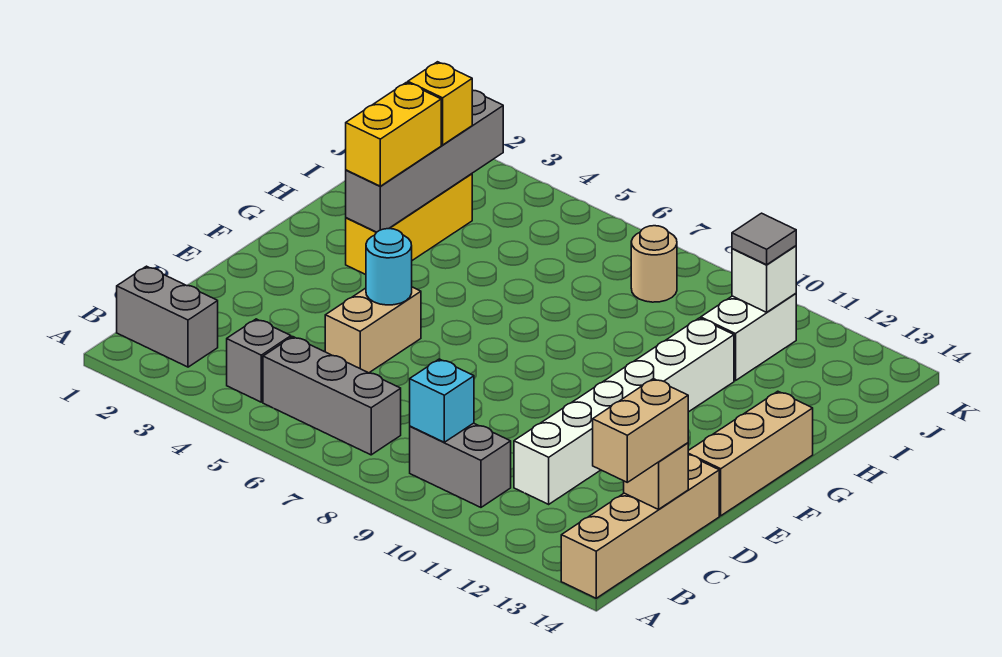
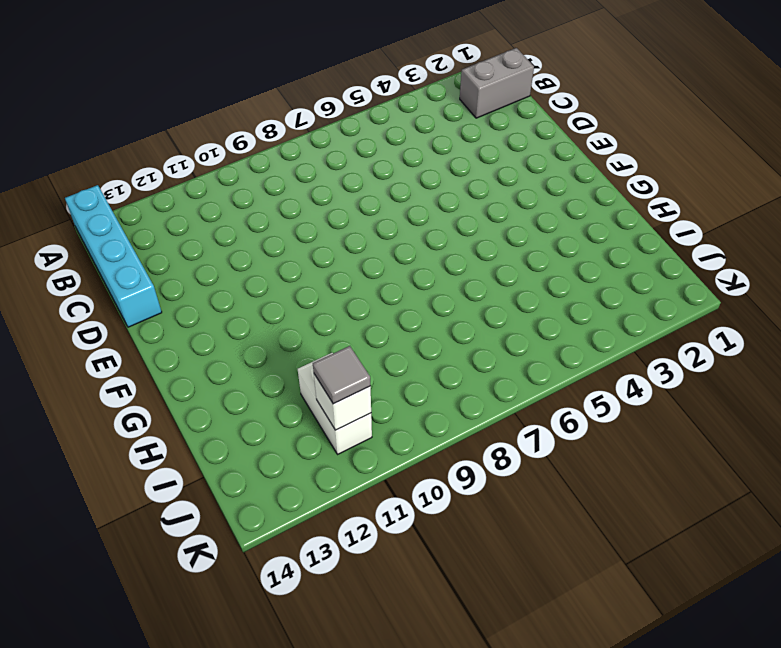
cyan brick A14:D14 level 1 -> tan brick A14:D14 level 1
none -> grey brick B4 level 1
none -> grey brick B5:B7 level 1
none -> grey brick B9:B10 level 1

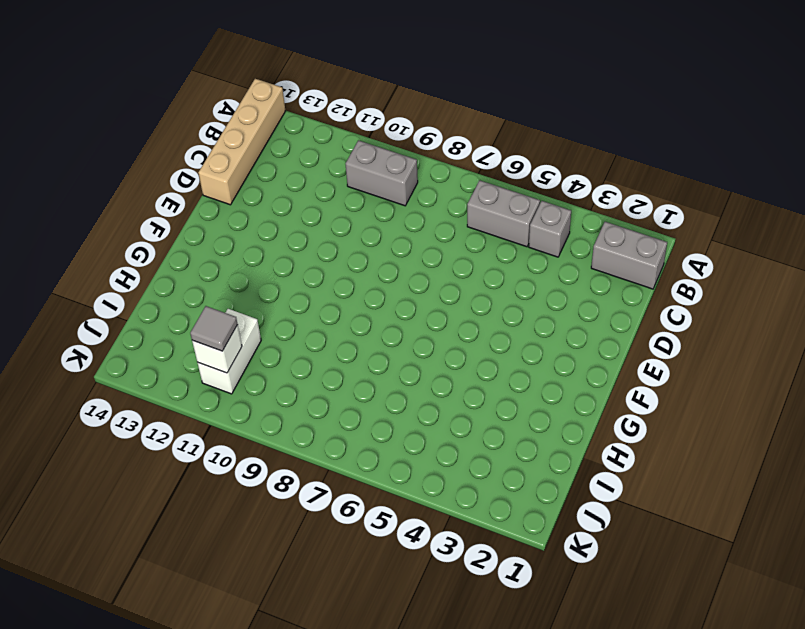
grey brick B5:B6 level 1 -> grey brick B5:B7 level 1
none -> white brick C11:H11 level 1
none -> tan brick D5:E5 level 1
none -> tan brick E14:G14 level 1

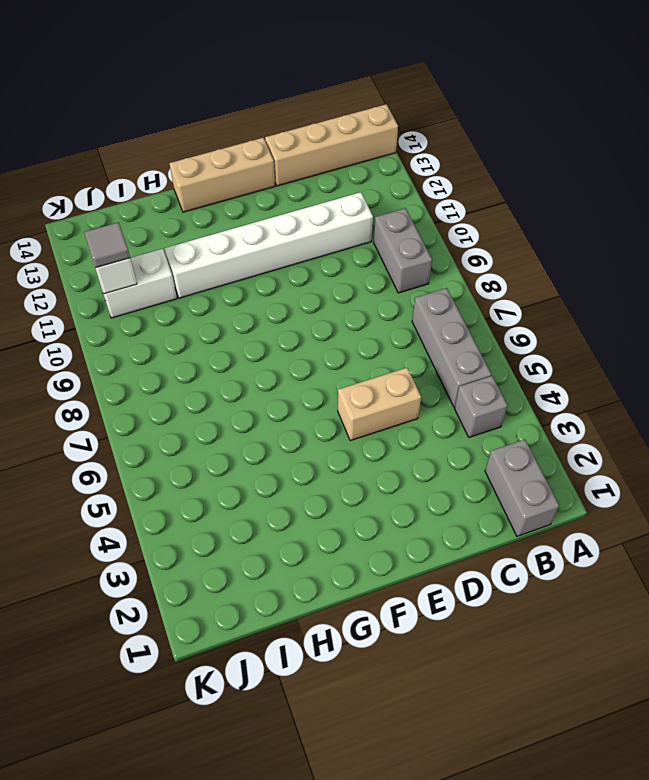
none -> yellow brick G3:I3 level 1
none -> tan round brick J8 level 1
none -> cyan brick B9 level 2

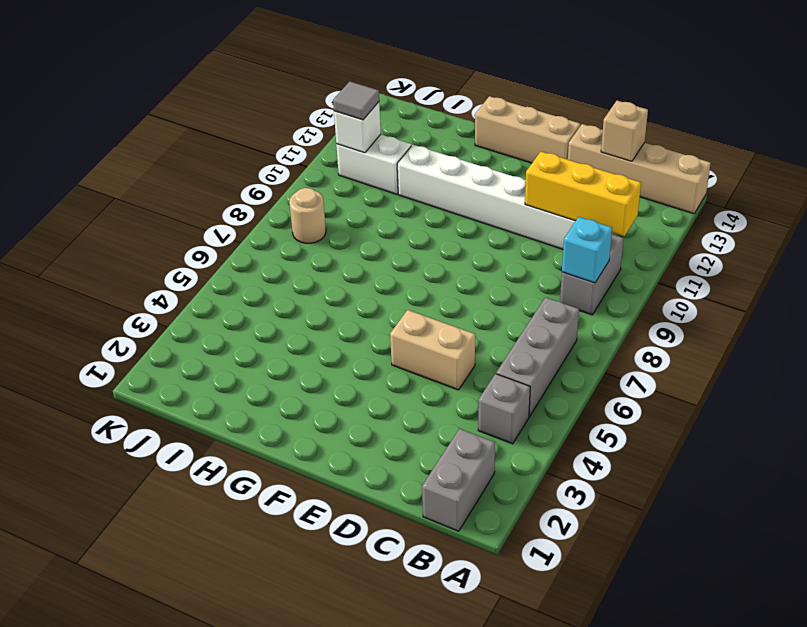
yellow brick B11:D11 level 2 -> yellow brick G3:I3 level 1
none -> cyan round brick E5 level 2
none -> grey brick G3:J3 level 2
none -> tan brick B14:C14 level 3

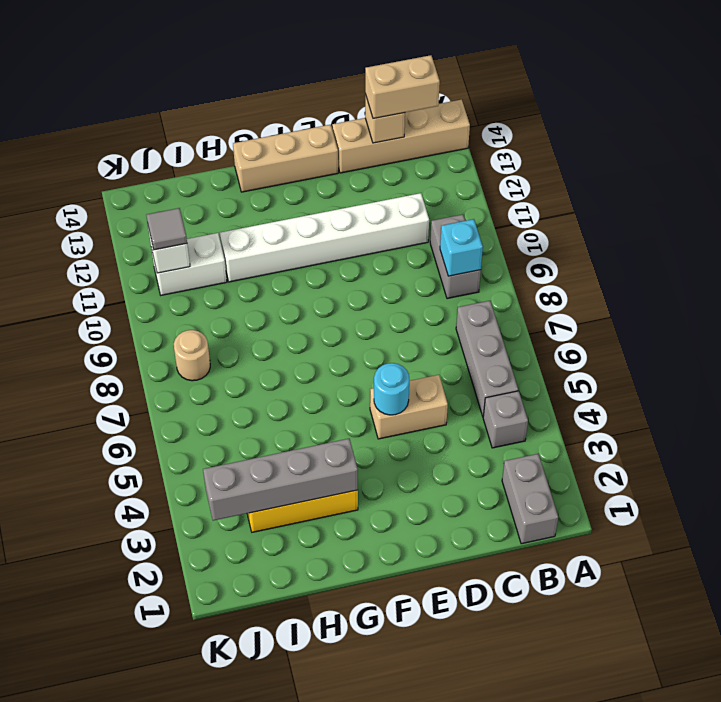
none -> yellow brick G3:H3 level 3
none -> yellow brick I3 level 3

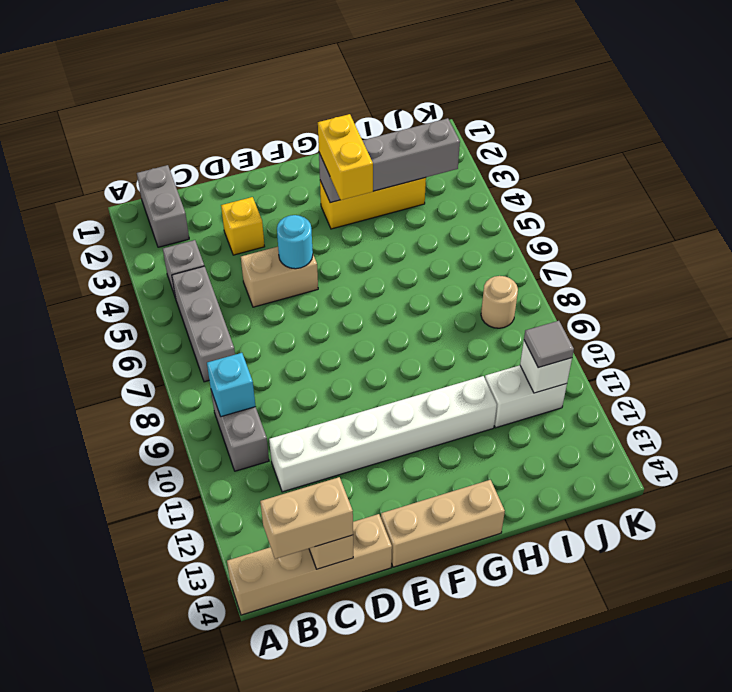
yellow brick D3 level 1 -> yellow brick I3 level 3
yellow brick G3:G4 level 3 -> yellow brick G3:H3 level 3

